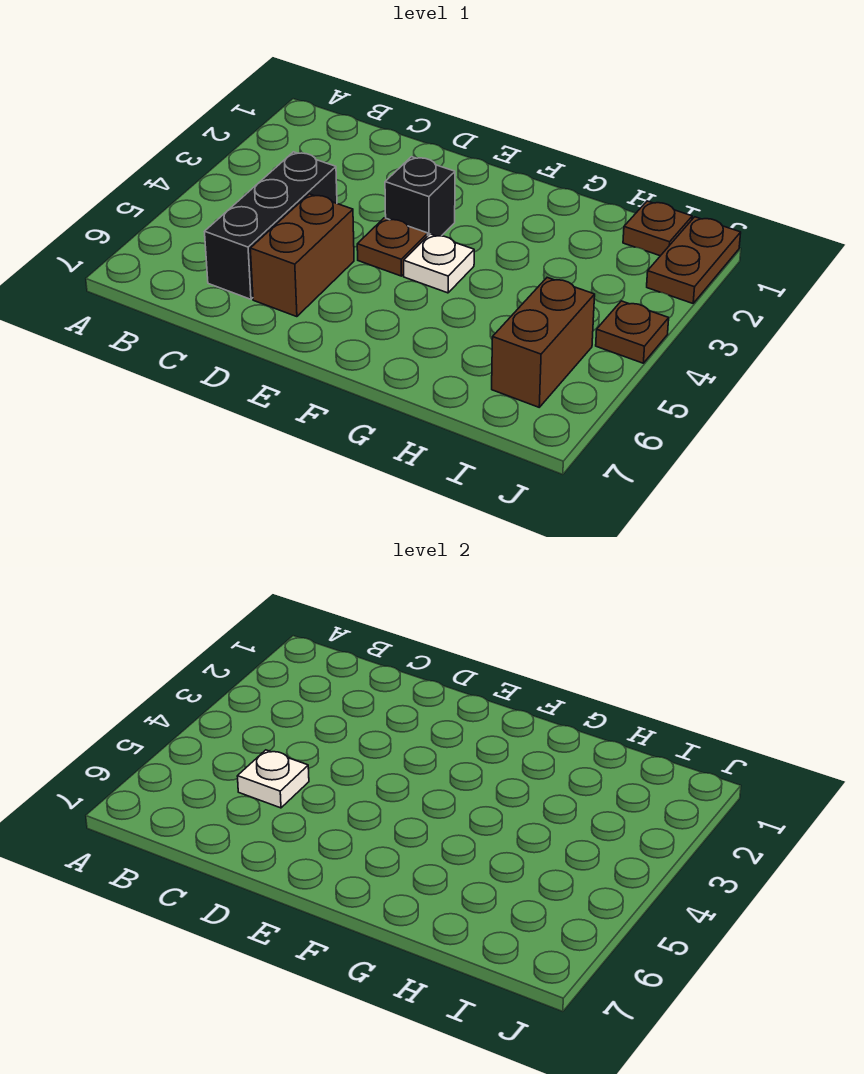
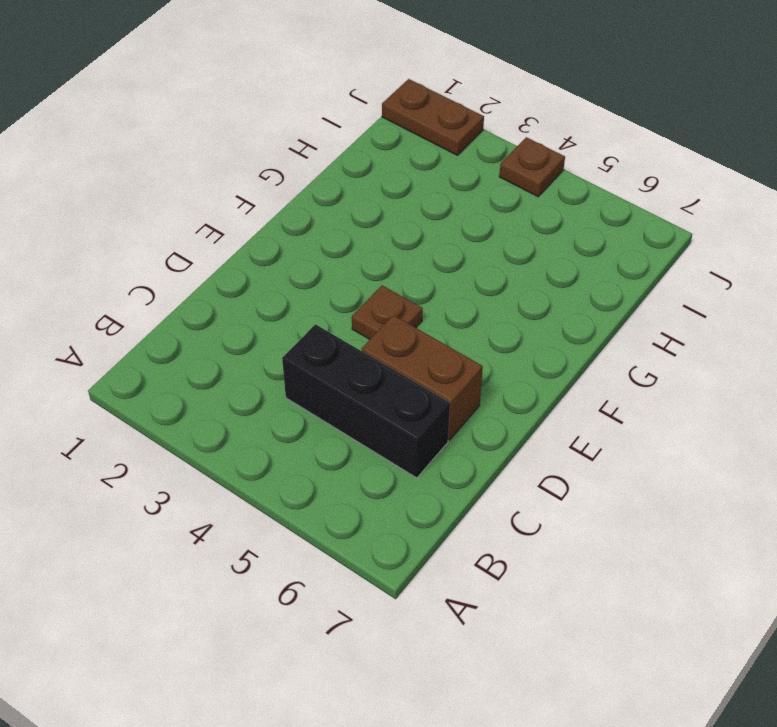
none -> black brick E3 level 1
none -> white plate F4 level 1

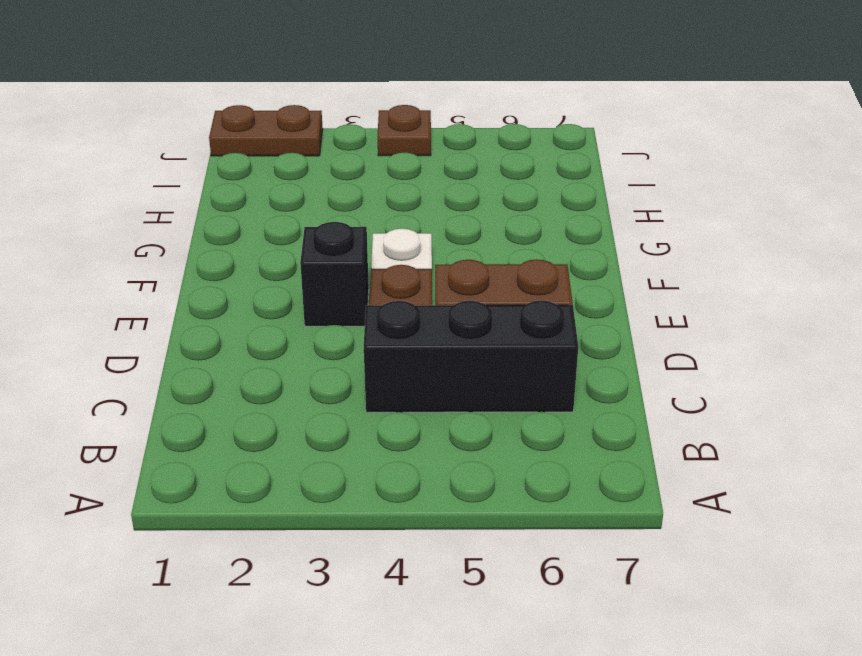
none -> brown plate I1 level 1
none -> brown brick I5:I6 level 1

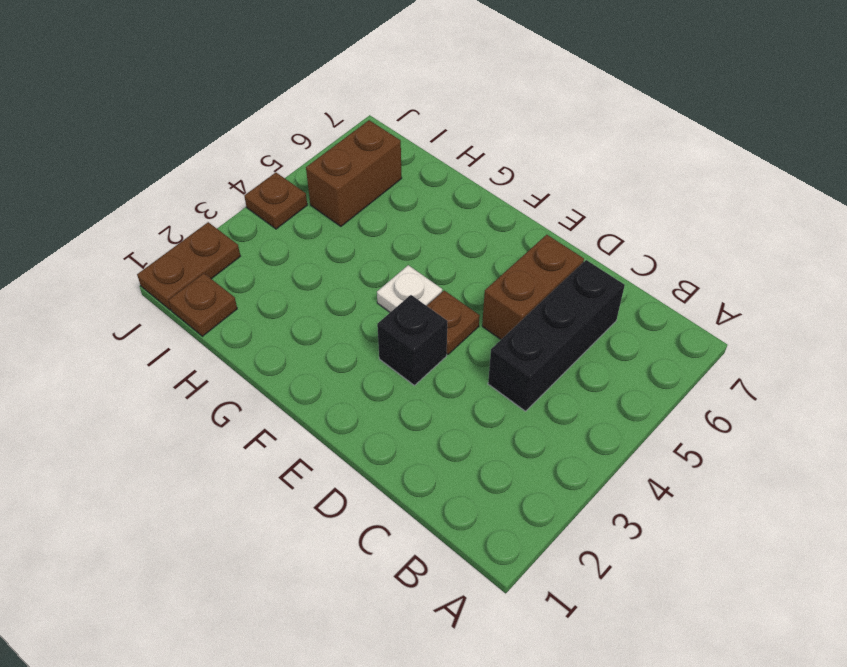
none -> white plate C5 level 2

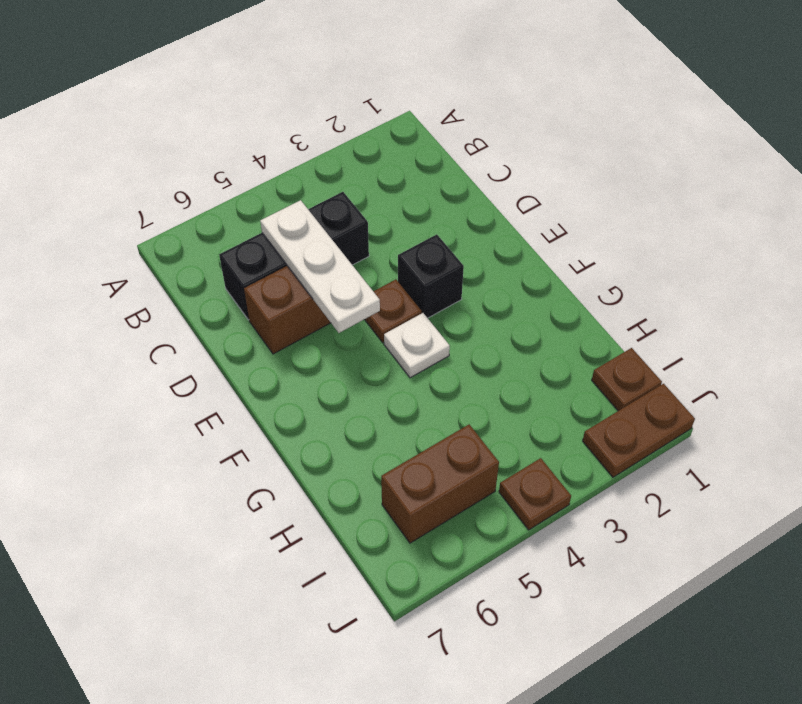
white plate C5:E5 level 2 -> white plate C5 level 2

